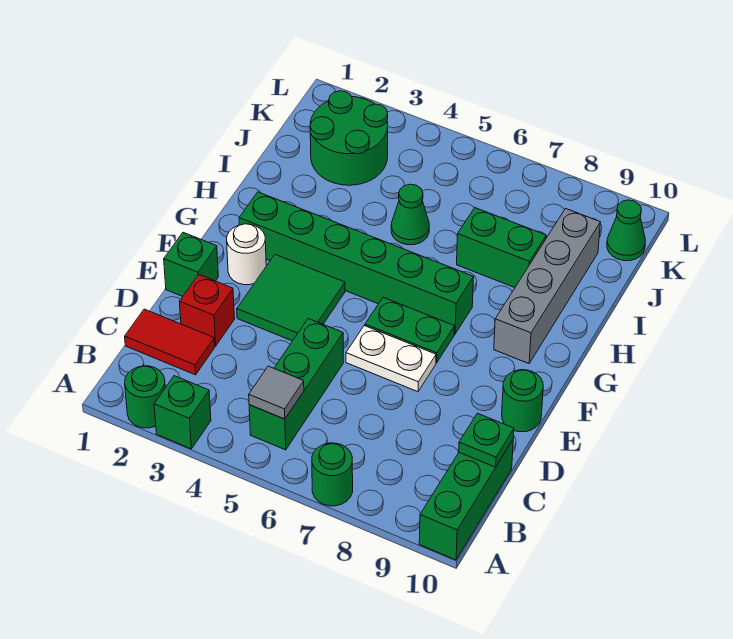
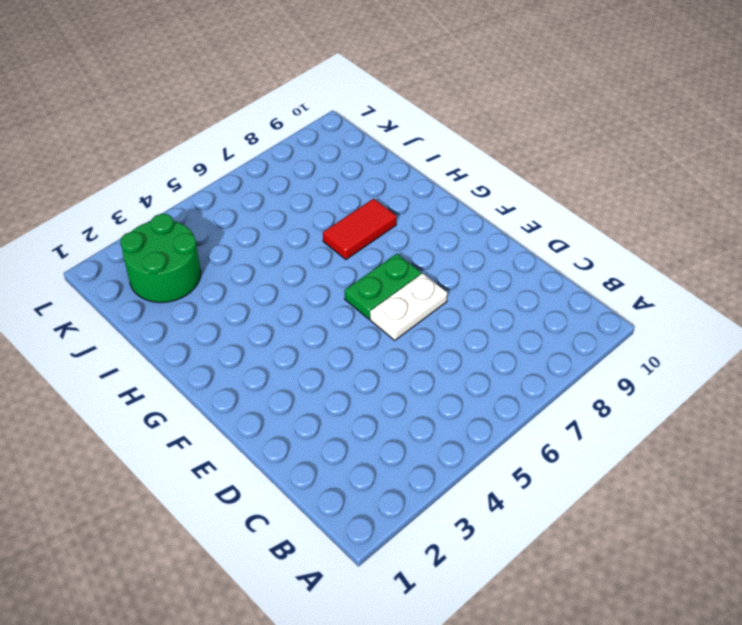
red tile H7:H8 level 1 -> red tile C1:C2 level 1
none -> green round brick A2 level 1
none -> green brick A3 level 1
none -> green round brick A7 level 1

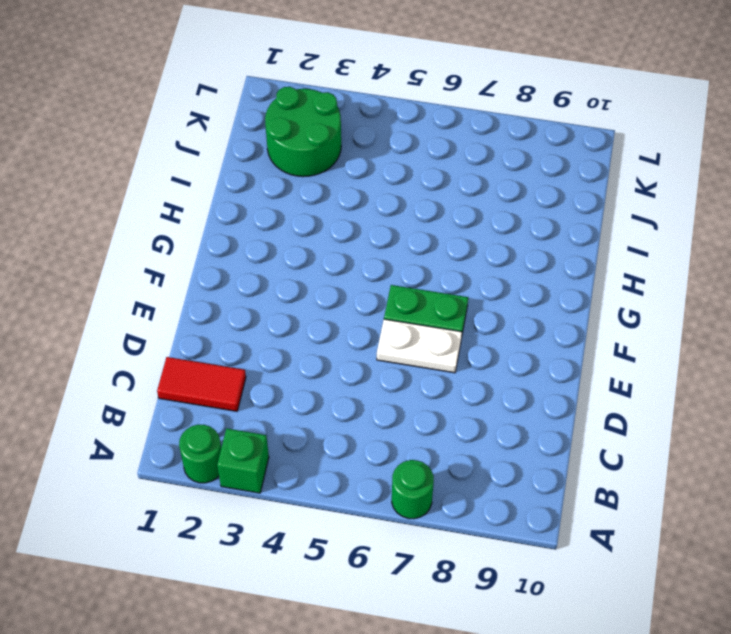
none -> green brick A10:C10 level 1
none -> green brick B5:D5 level 1
none -> red brick D2 level 1

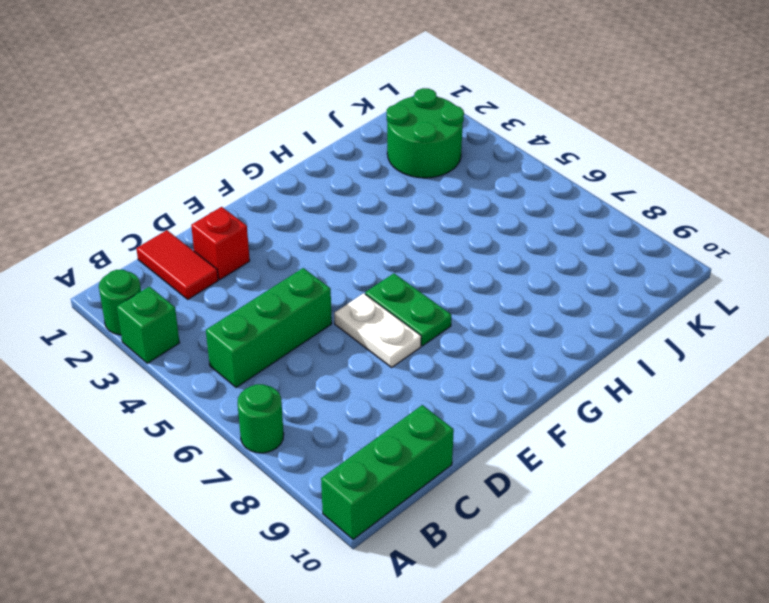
none -> green brick E1 level 1
none -> green tile E3:F4 level 1
none -> green round brick E10 level 1

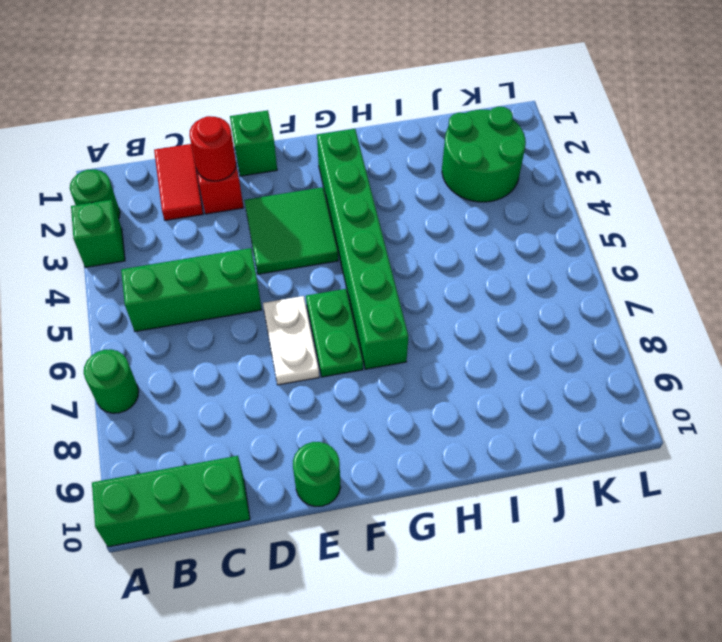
red round brick D2 level 2 -> none
none -> white round brick F2 level 1
none -> grey brick G9:J9 level 1
none -> green cone I5 level 1

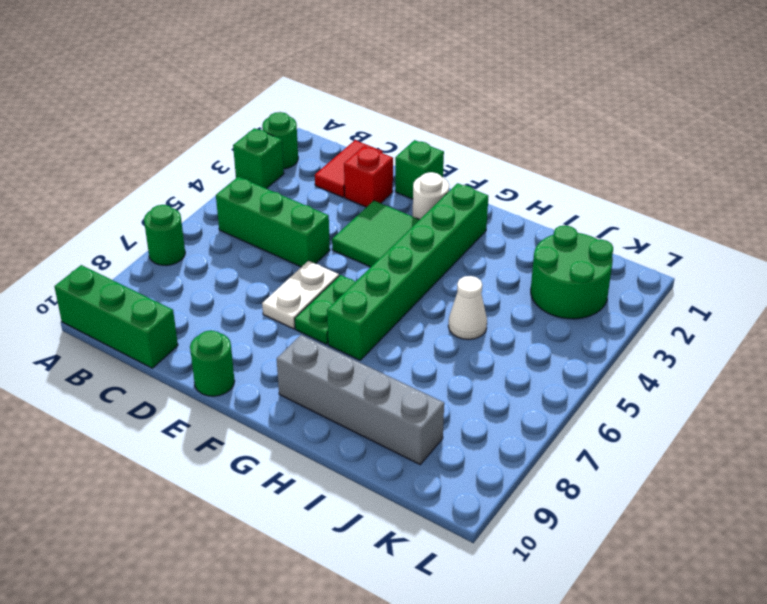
white cone I5 level 1 -> green cone I5 level 1
none -> green brick I7:I8 level 1
none -> green cone K10 level 1
none -> grey tile B5 level 2

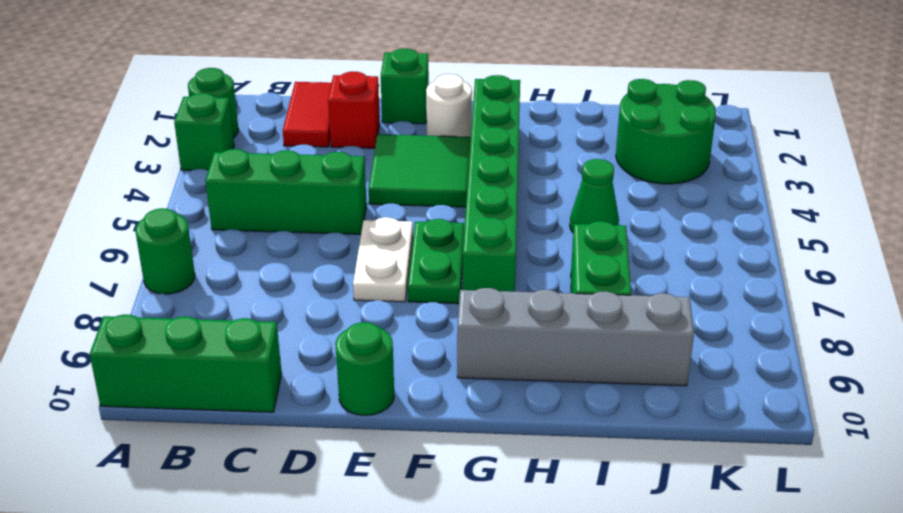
none -> green cone K10 level 1
none -> grey tile B5 level 2
none -> green plate C10 level 2

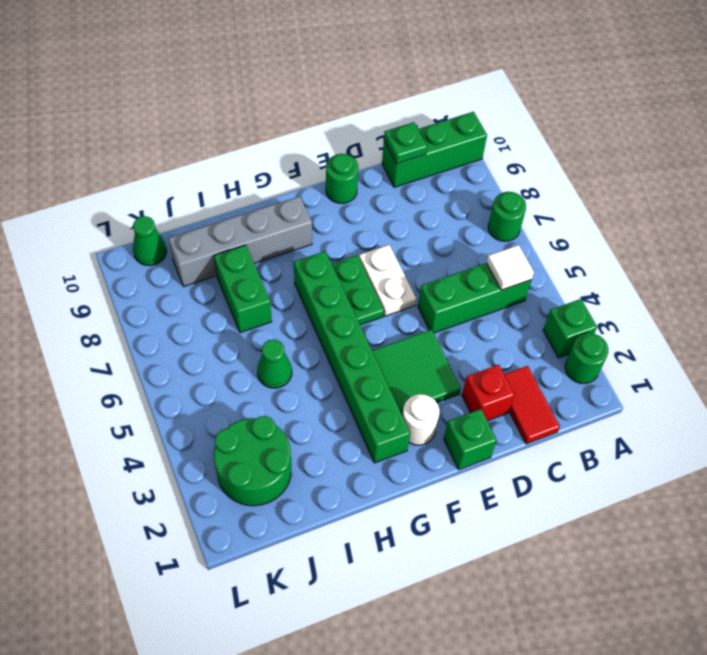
white tile B5 level 2 -> grey tile B5 level 2

